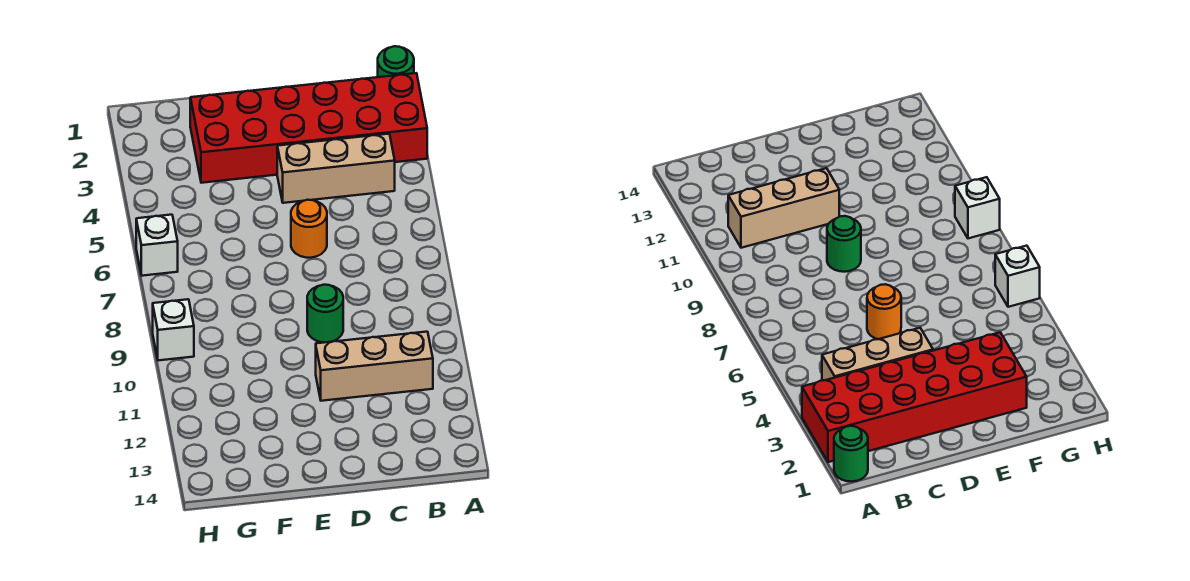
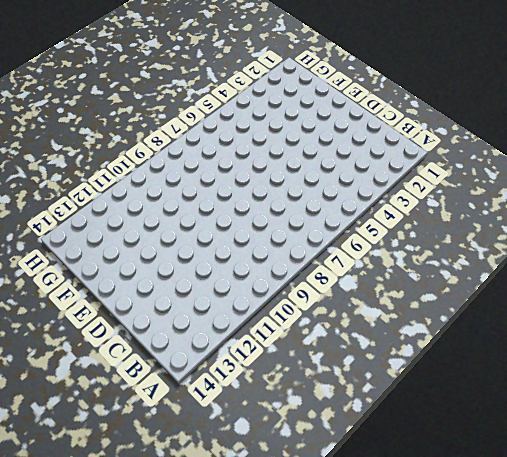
none -> green round brick A1 level 1
none -> red brick A2:F3 level 1

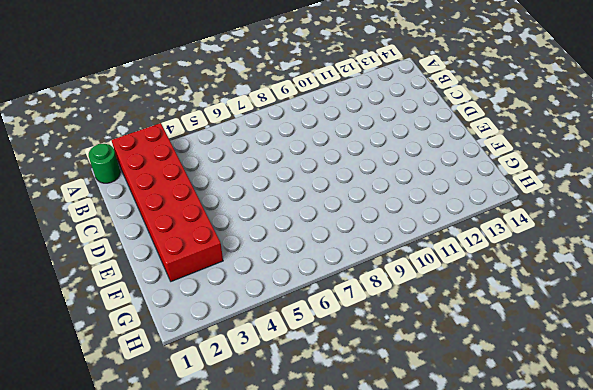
none -> tan brick B4:D4 level 1
none -> tan brick B11:D11 level 1

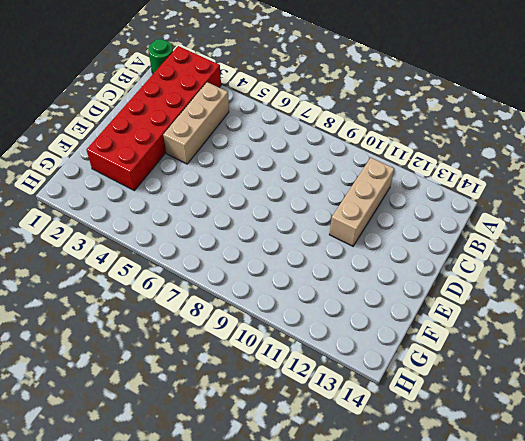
none -> orange round brick D6 level 1
none -> green round brick D9 level 1

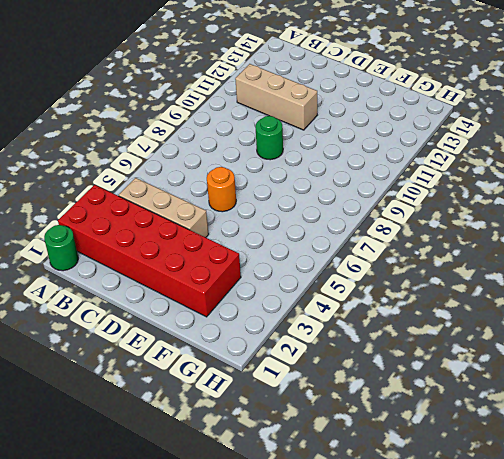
none -> white brick H6 level 1
none -> white brick H9 level 1

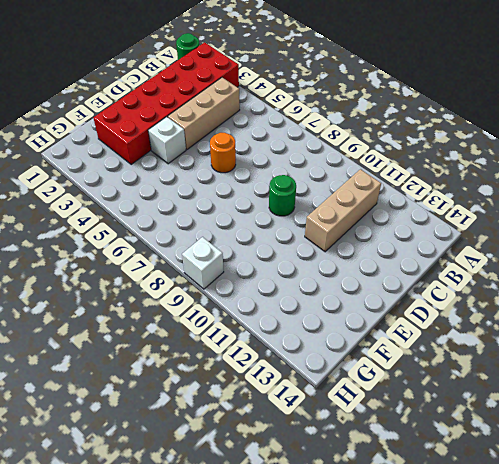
white brick E4 level 1 -> white brick H6 level 1

